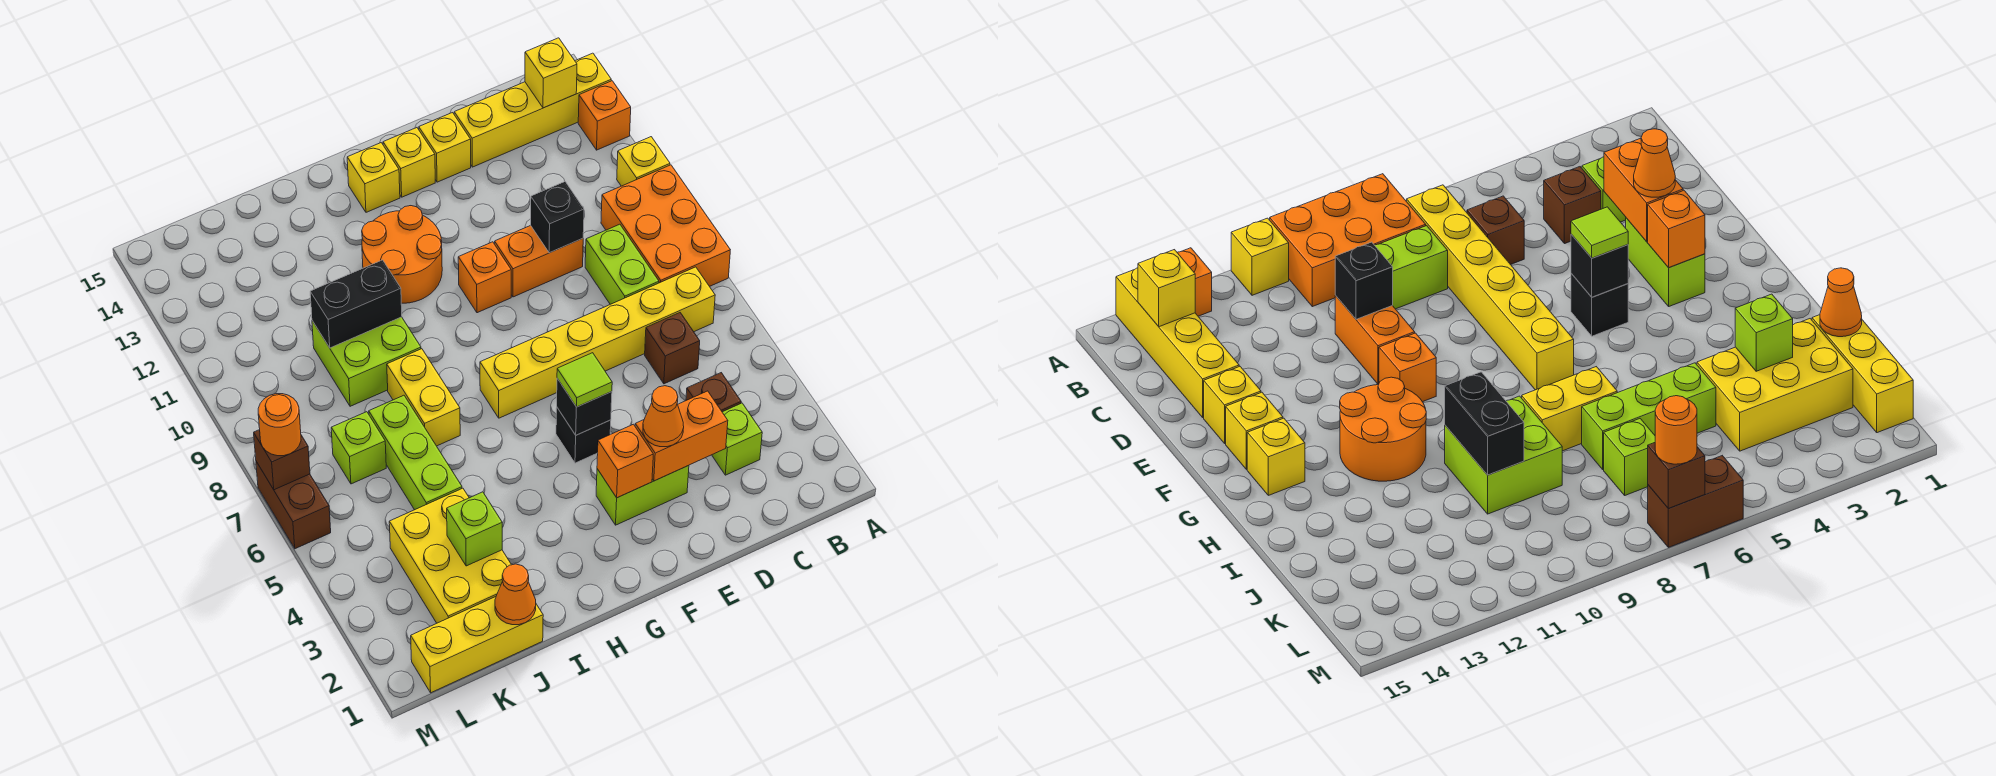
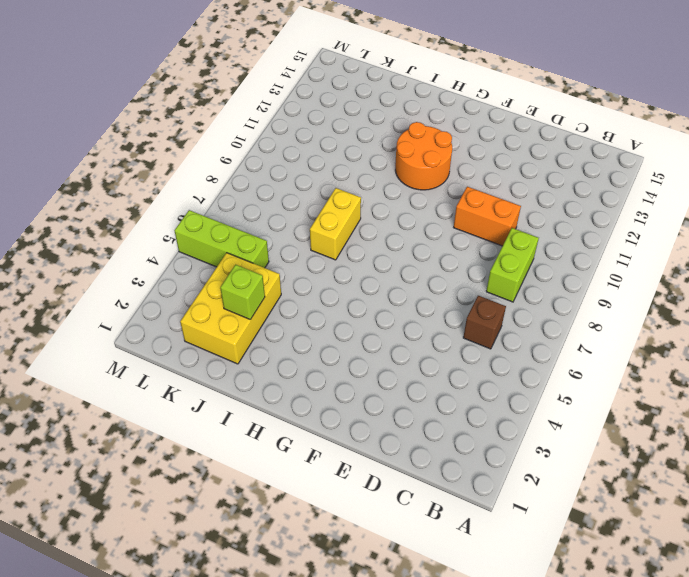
lime brick K5:M5 level 1 -> lime brick J5:J7 level 1
none -> orange brick A8:B10 level 1
none -> yellow brick A11 level 1
none -> orange brick A13 level 1
none -> yellow brick A14:D14 level 1

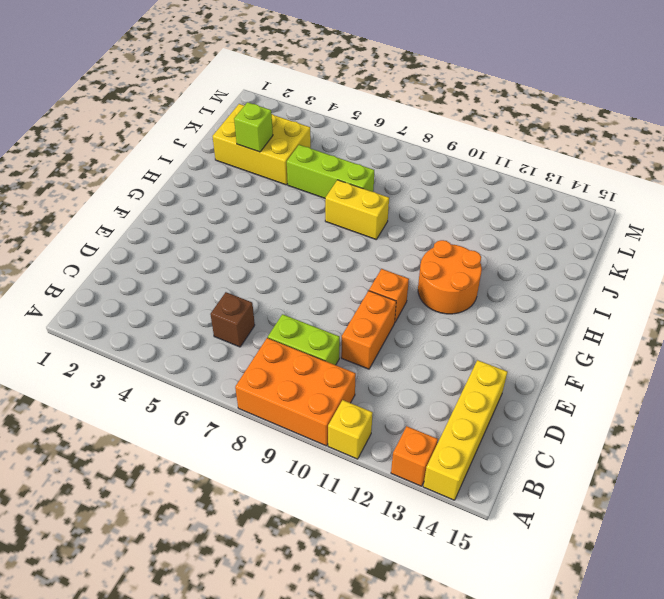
none -> yellow brick B7:G7 level 1
none -> lime brick C3 level 1
none -> brown brick C4 level 1
none -> lime brick E3:F3 level 1

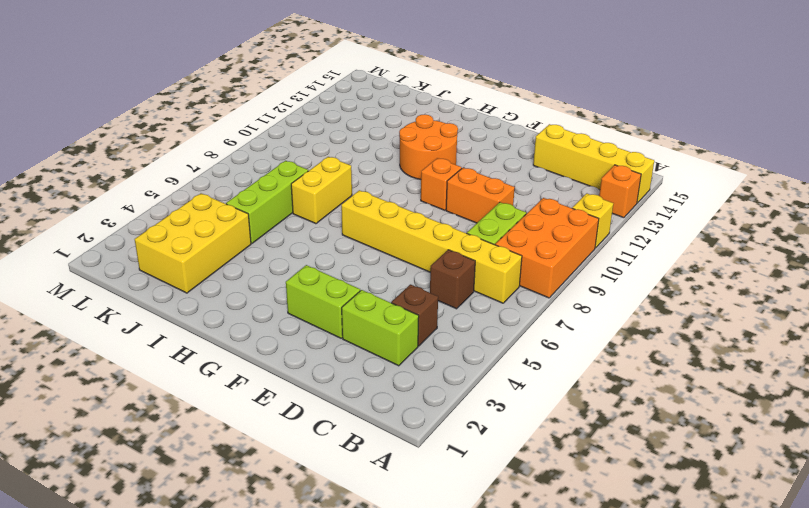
lime brick C3:D3 level 1 -> lime brick C3 level 1
none -> yellow brick E14 level 1
none -> black brick F5 level 1
none -> yellow brick F14 level 1
none -> yellow brick G14 level 1

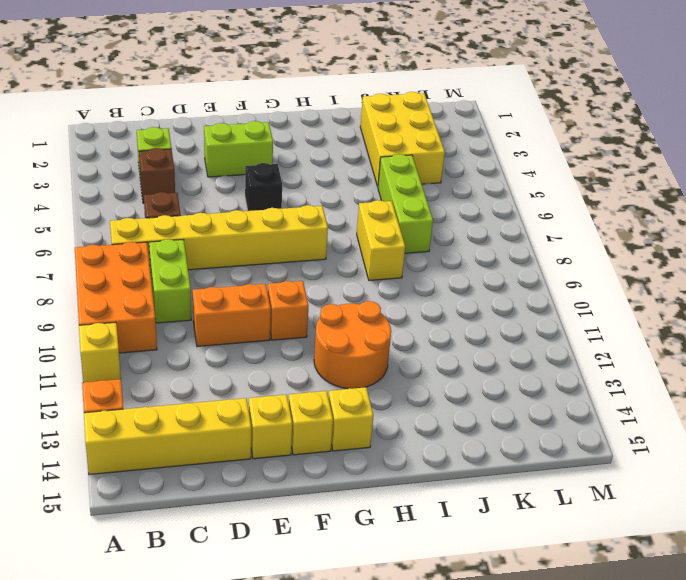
none -> lime brick I9:J10 level 1
none -> yellow brick J1:L1 level 1
none -> lime brick K7 level 1
none -> brown brick M6:M7 level 1

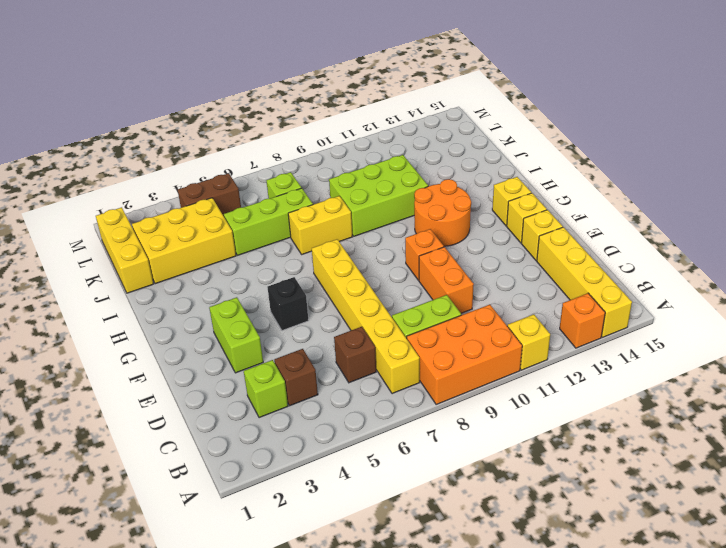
lime brick I9:J11 level 1 -> lime brick I9:J10 level 1
brown brick L4:L5 level 1 -> brown brick M6:M7 level 1
none -> yellow brick B14 level 2
none -> orange brick D3:E3 level 2
none -> black brick D10 level 2
none -> orange brick F3 level 2

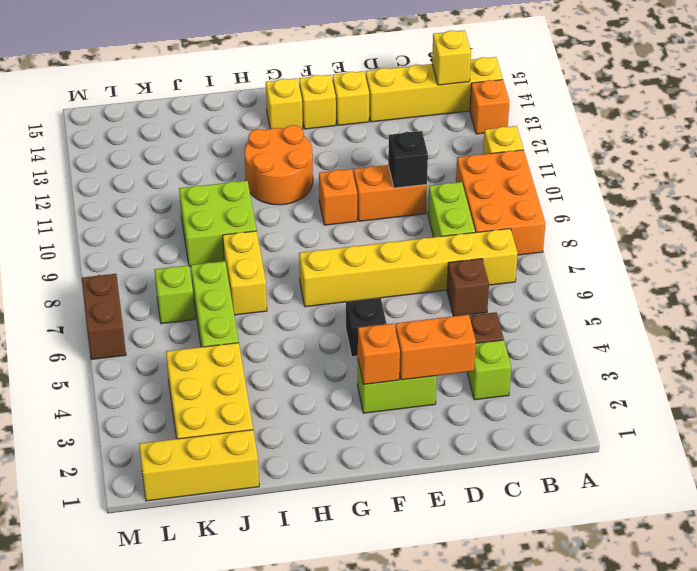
none -> black brick F5 level 2
none -> black brick I10:J10 level 2
none -> orange cone J1 level 2
none -> lime brick J3 level 2

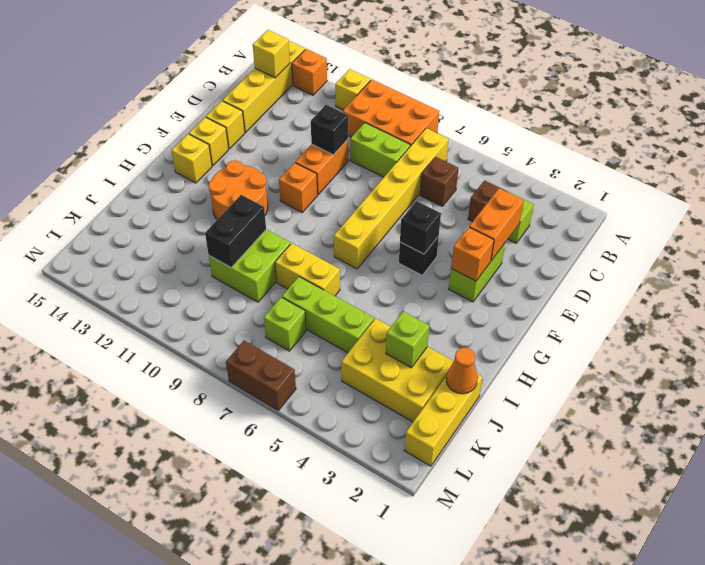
none -> brown brick M7 level 2
none -> orange cone E3 level 3
none -> lime tile F5 level 3
none -> orange round brick M7 level 3

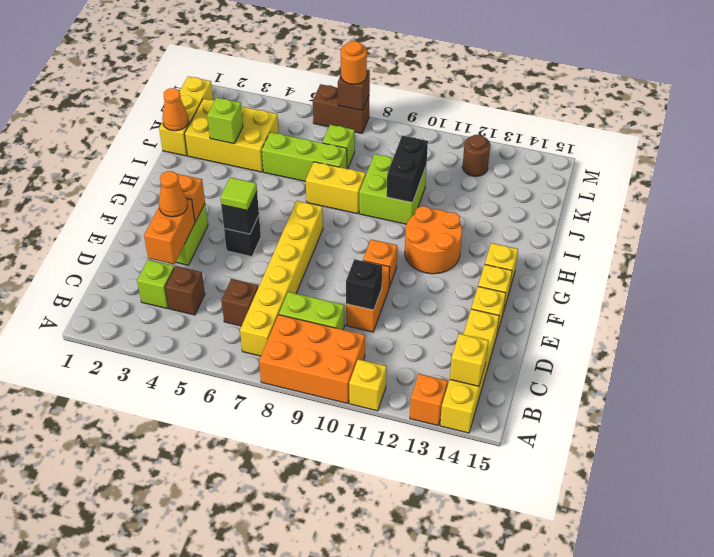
brown round brick L12 level 1 -> none

